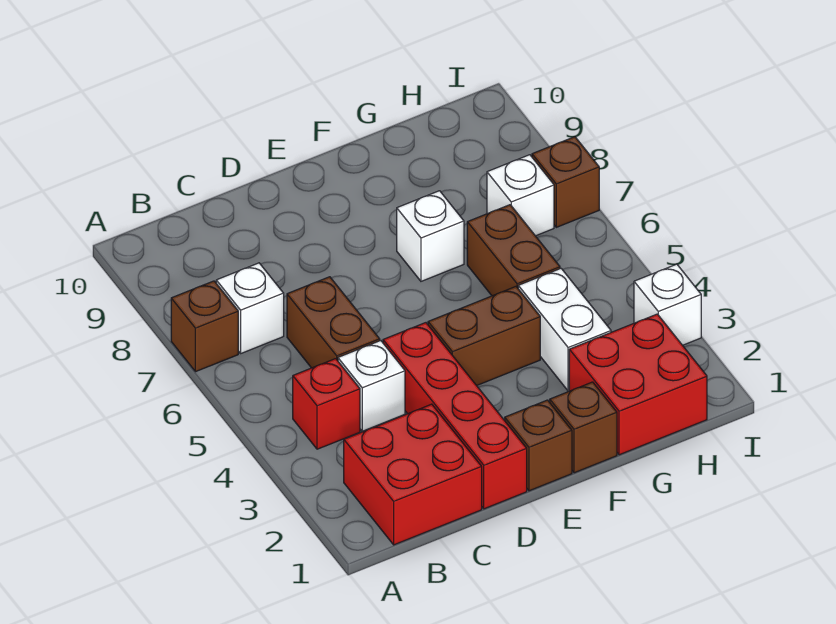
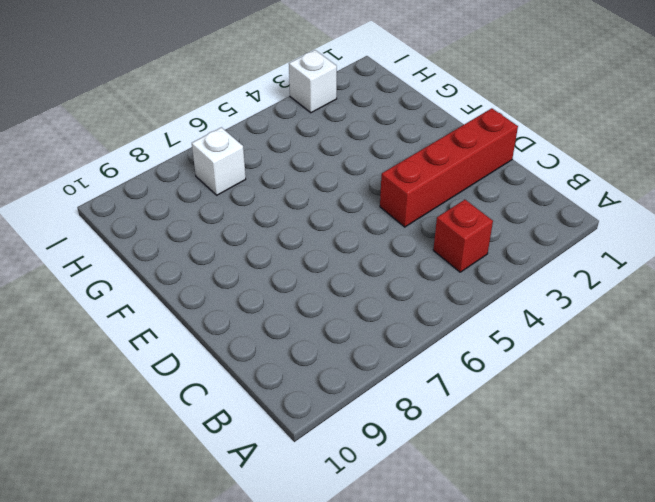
none -> brown brick A7 level 1
none -> red brick B1:C2 level 1
none -> white brick B7 level 1

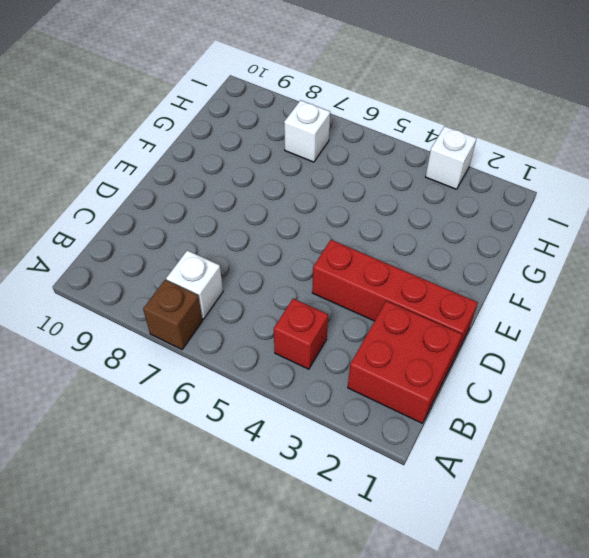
none -> white brick C4 level 1
none -> brown brick C5:C6 level 1
none -> brown brick E1 level 1

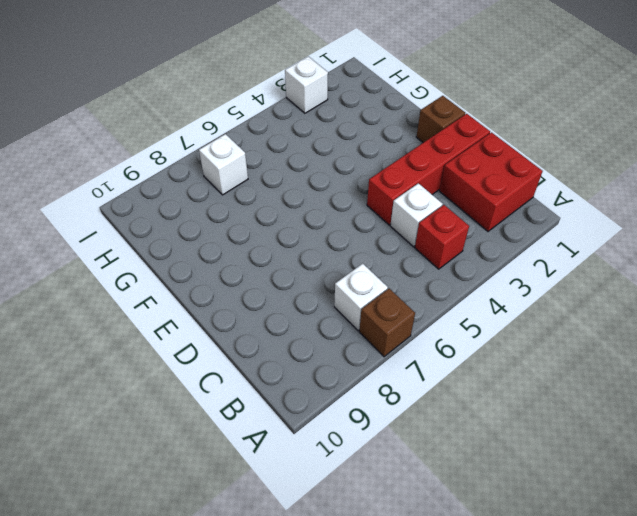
none -> brown brick C5:C6 level 1
none -> brown brick E4:F4 level 1
none -> brown brick F1 level 1

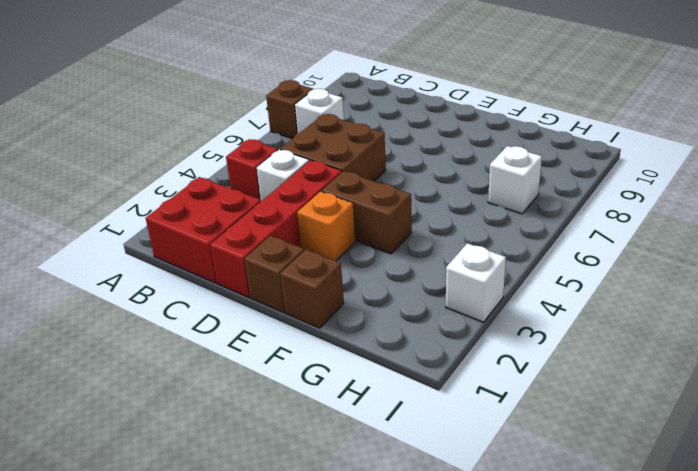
brown brick C5:D6 level 1 -> brown brick C5:C6 level 1
orange brick E3 level 1 -> none
none -> white brick F7 level 1
none -> red brick G1:H2 level 1
none -> white brick G3:G4 level 1

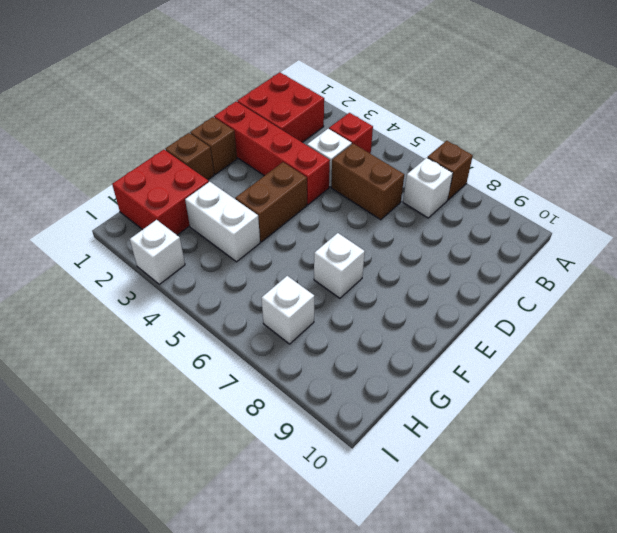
none -> brown brick G5:G6 level 1
none -> brown brick I7 level 1

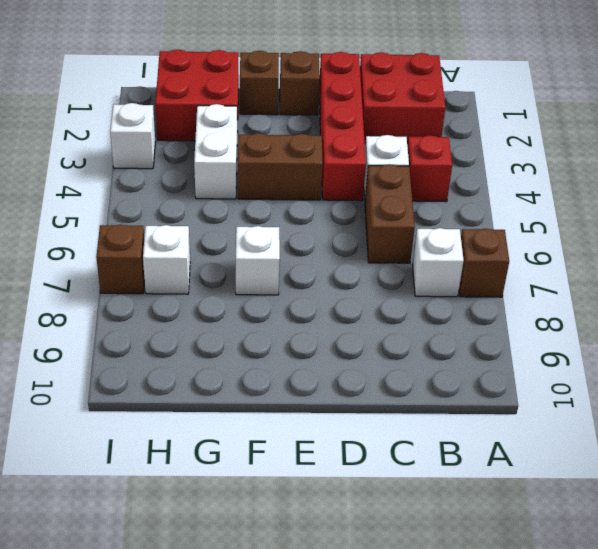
none -> brown brick G5:G6 level 1

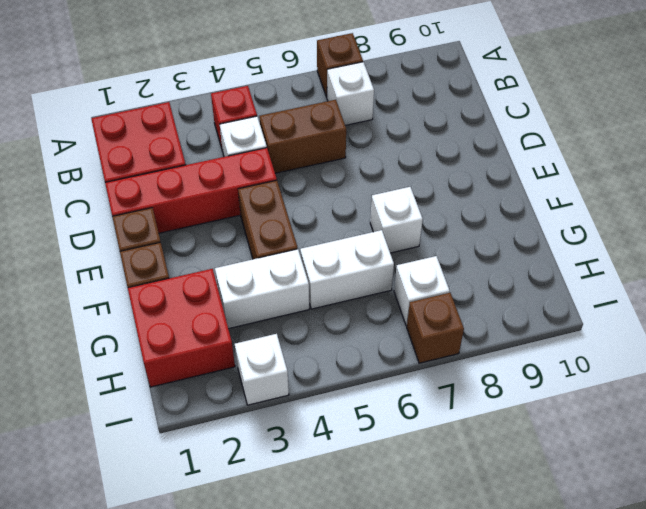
white brick G5:G6 level 1 -> brown brick G5:G6 level 1

